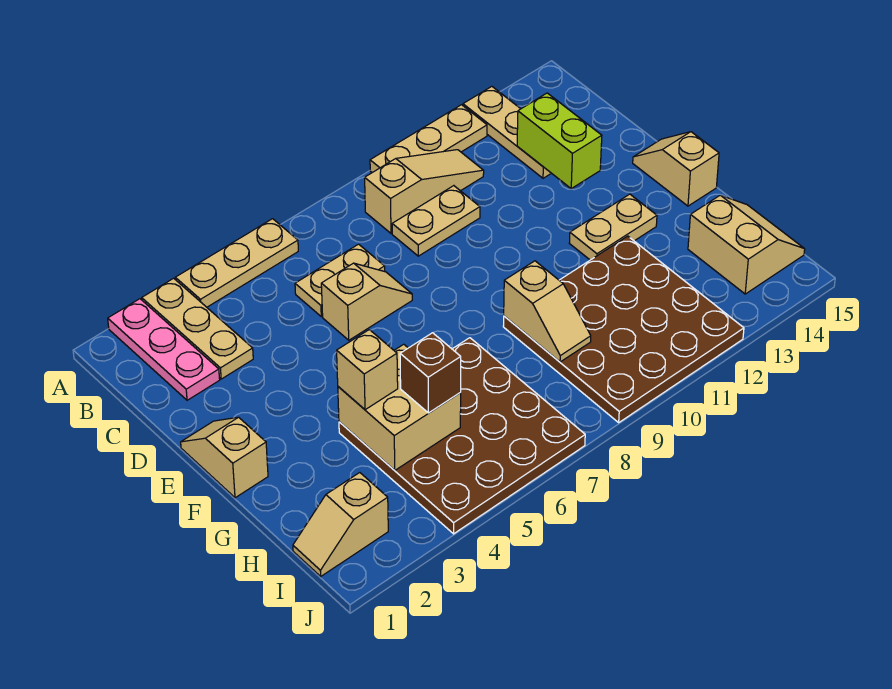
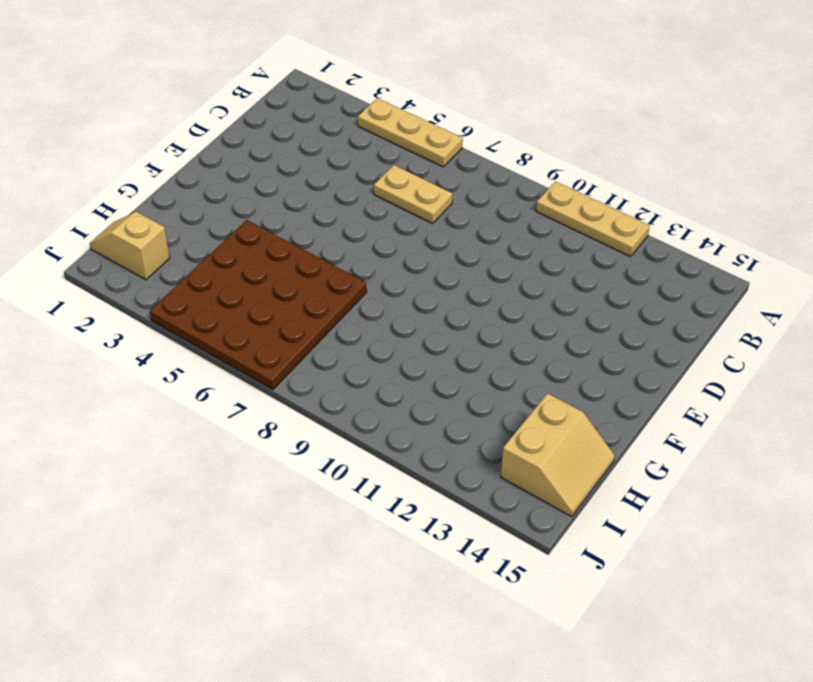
none -> pink plate A2:C2 level 1
none -> tan plate A3:C3 level 1
none -> tan plate A13:C13 level 1

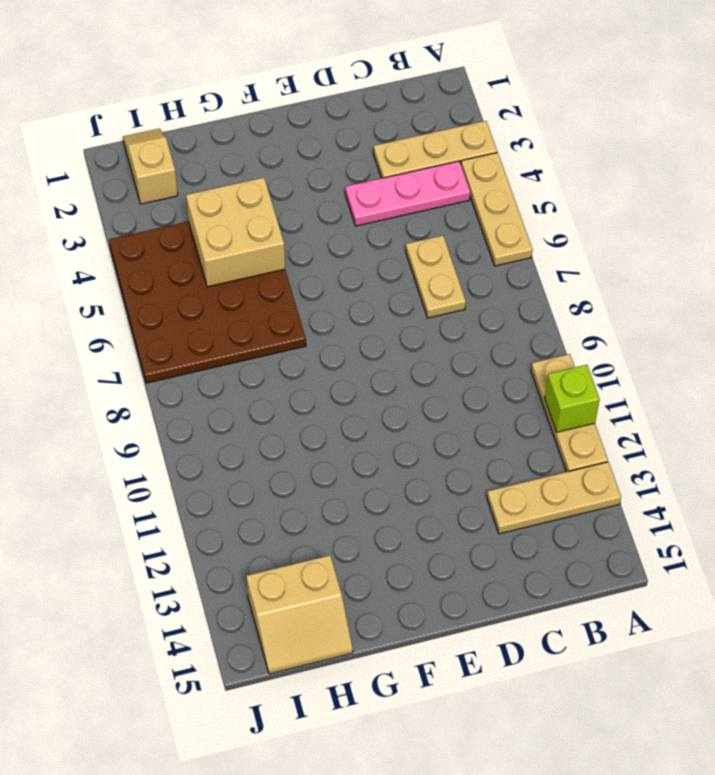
lime brick A11 level 2 -> none
pink plate B4:D4 level 1 -> pink plate A2:C2 level 1
none -> tan slope B9:B11 level 1 top 9
none -> tan plate C9:C10 level 1
none -> tan slope D6:D7 level 1 top 6

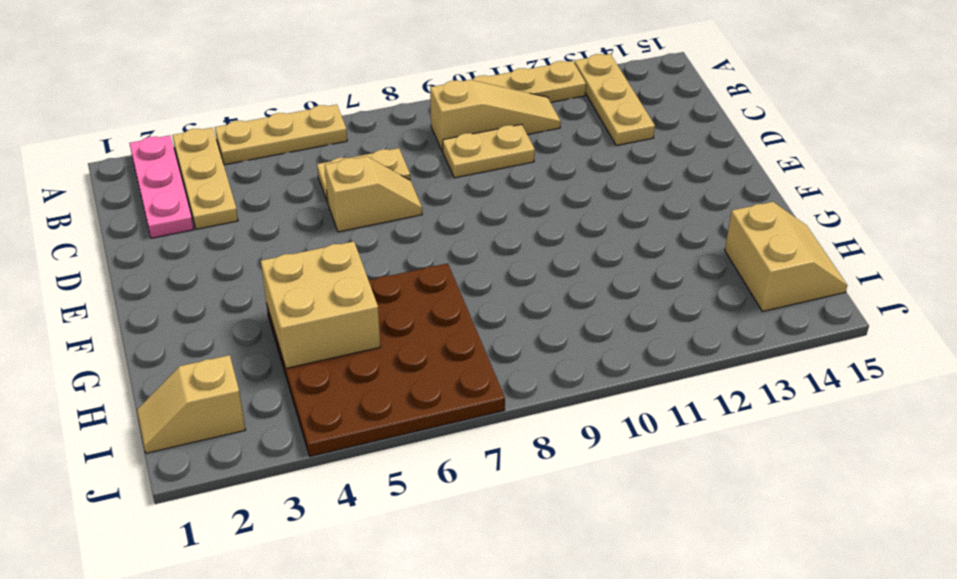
none -> tan slope E1:F1 level 1 top F
none -> tan slope E15:F15 level 1 top F
none -> tan plate F12:F13 level 1

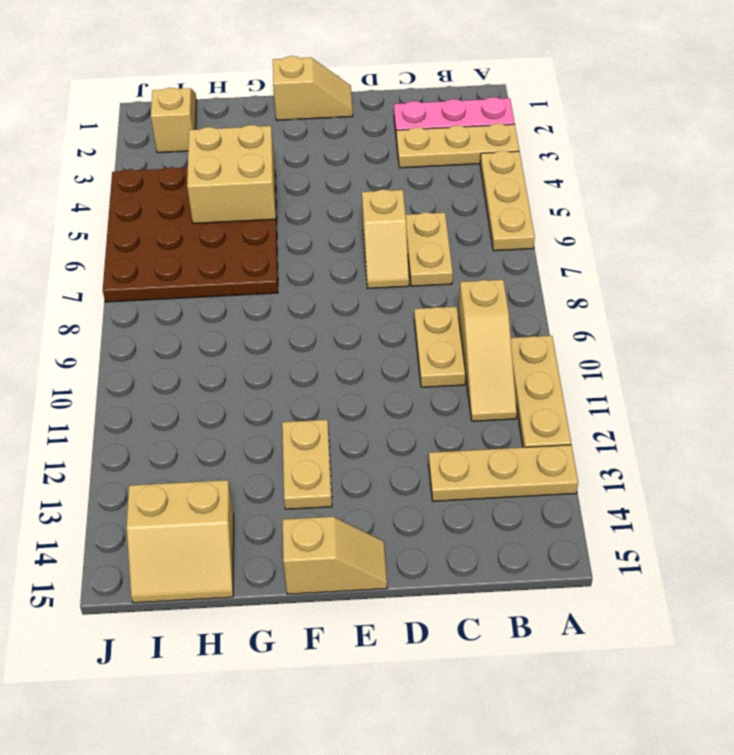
none -> brown plate G9:J12 level 1
none -> lime brick C13:D13 level 2
none -> tan slope G9:H9 level 2 top G

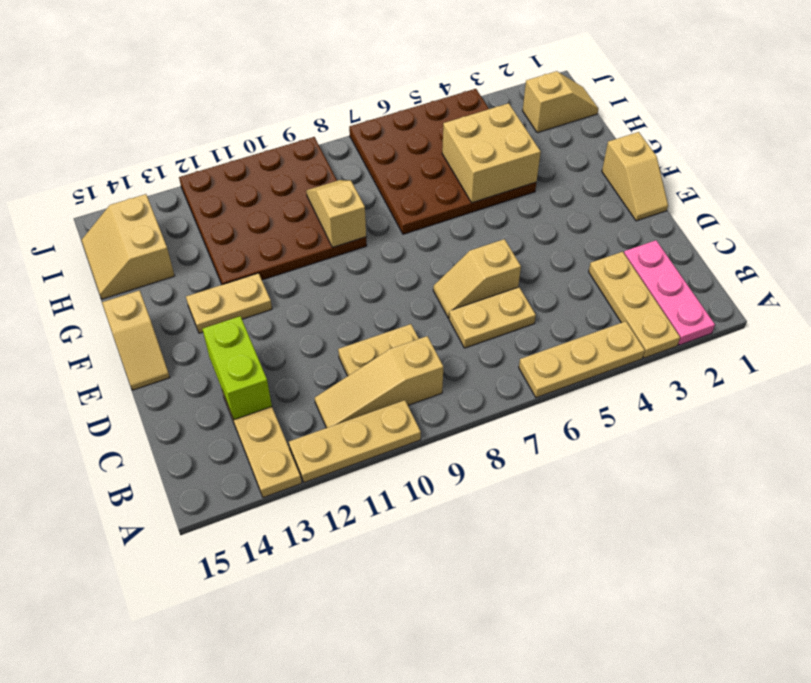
none -> tan brick G4 level 3
none -> brown brick H5 level 3

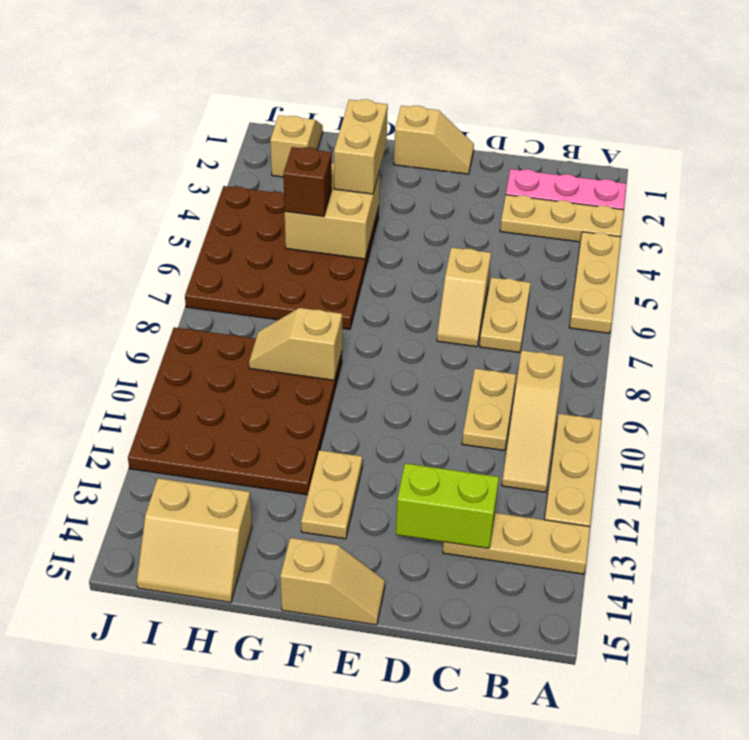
tan brick G3:G4 level 3 -> tan brick G4 level 3

